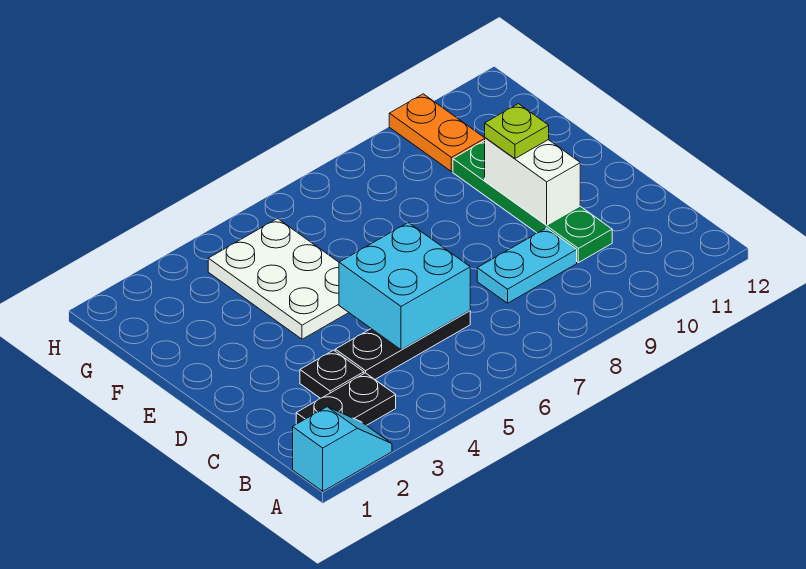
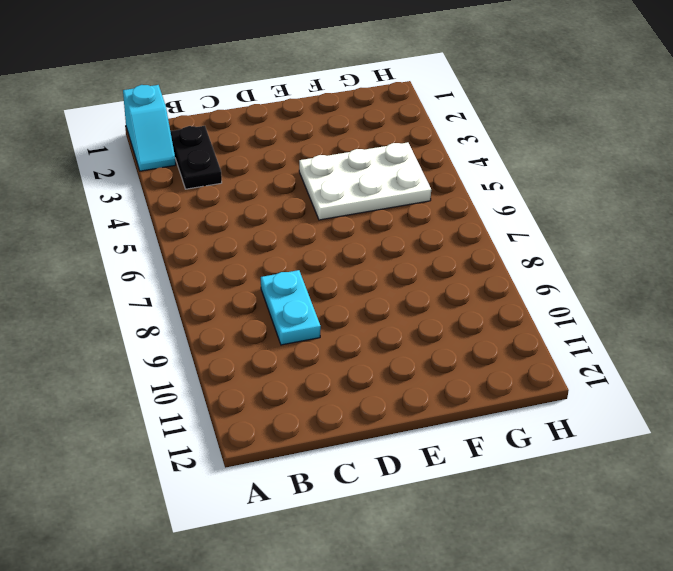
none -> black plate C3 level 1
none -> black plate C4:C6 level 1

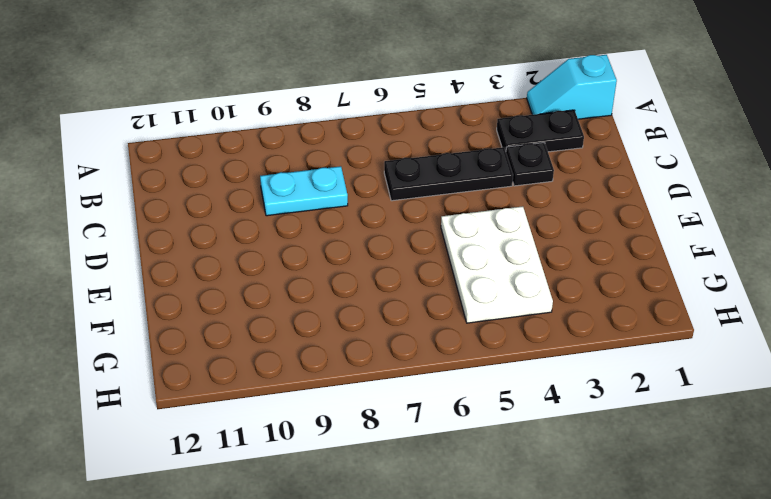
none -> green plate C10:F10 level 1
none -> orange plate G10:H10 level 1

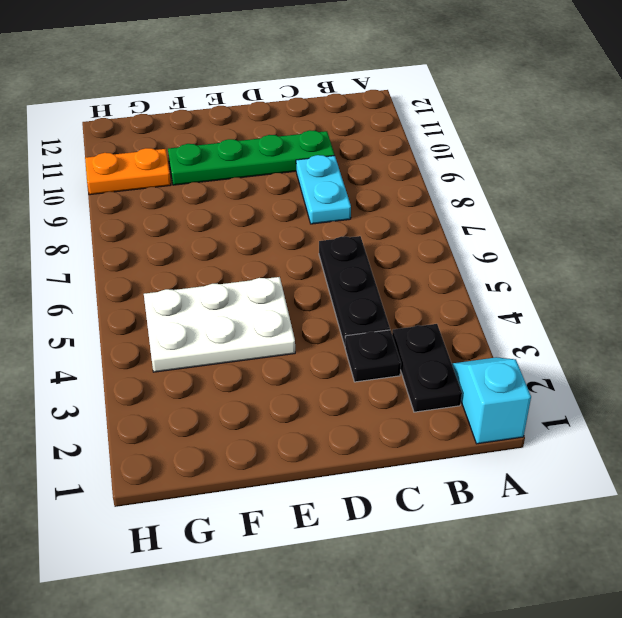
none -> cyan brick C5:D6 level 2
none -> white brick D10:E10 level 2

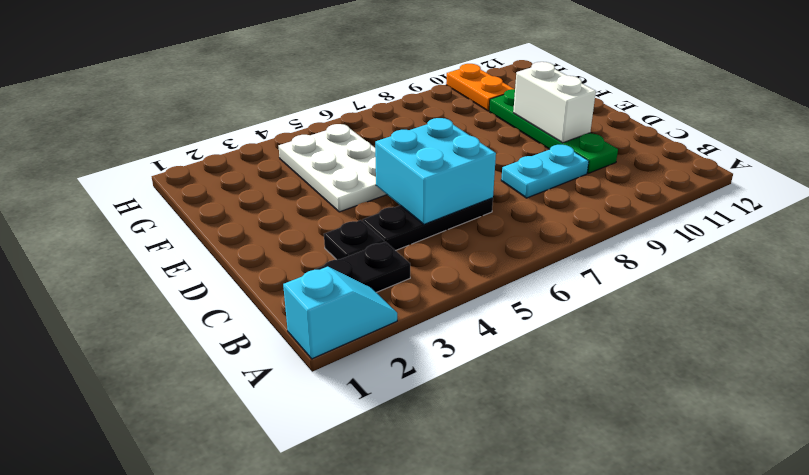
none -> lime plate E10 level 3

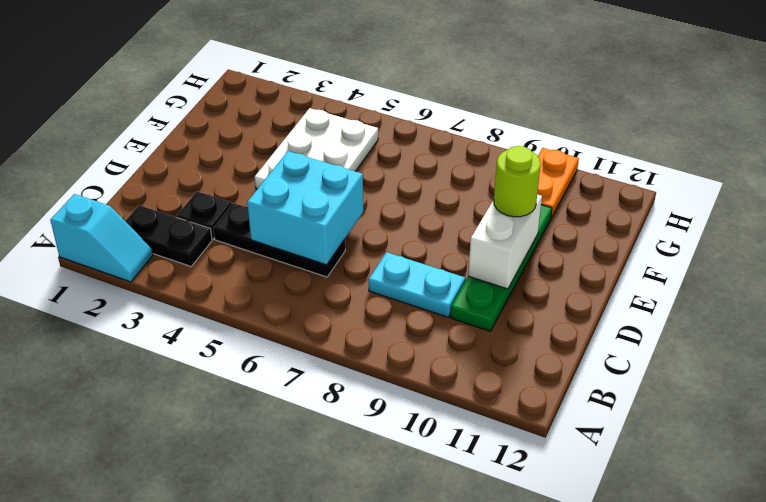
lime round brick E10 level 3 -> lime plate E10 level 3

